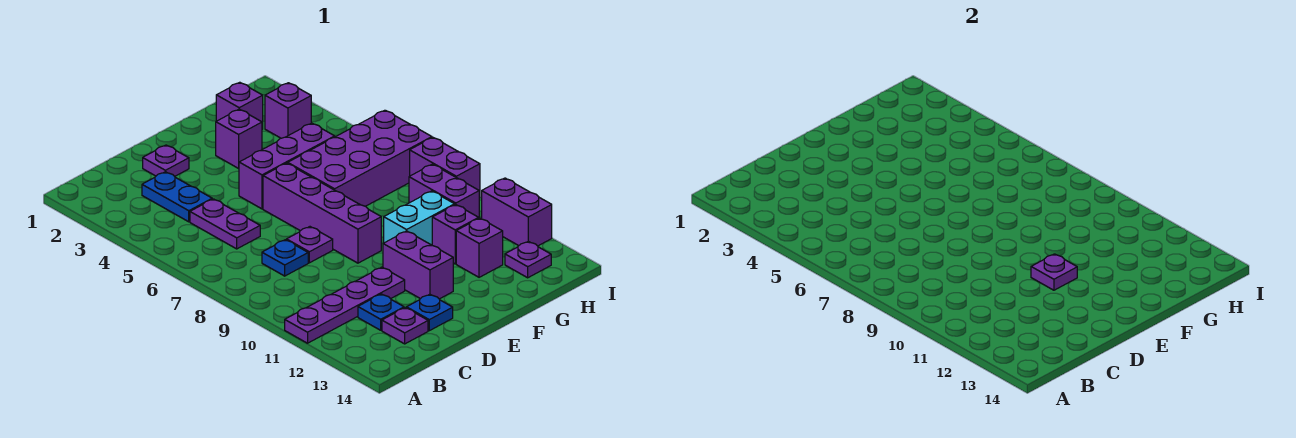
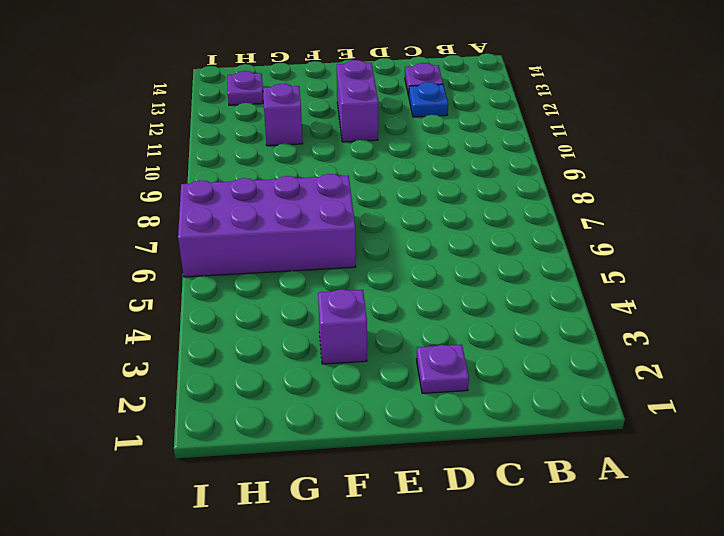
none -> purple plate A11:D11 level 1
none -> blue plate C3:C4 level 1
none -> purple plate C5:C6 level 1

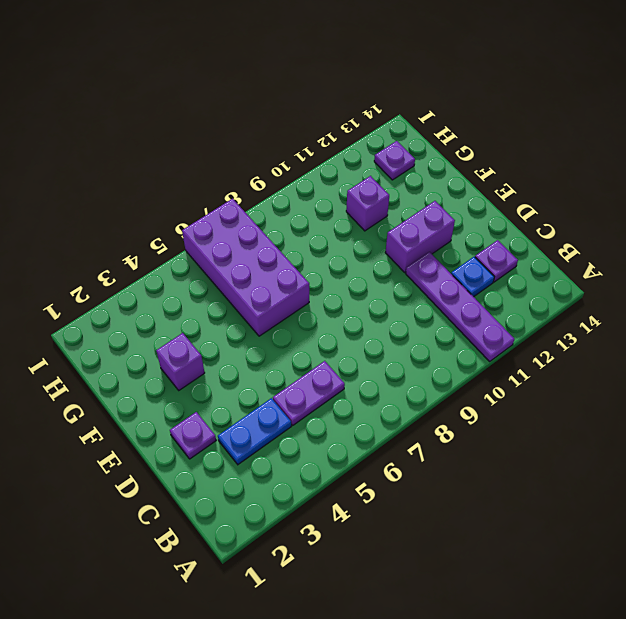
none -> blue plate C8 level 1
none -> purple plate D8 level 1
none -> blue plate D13 level 1

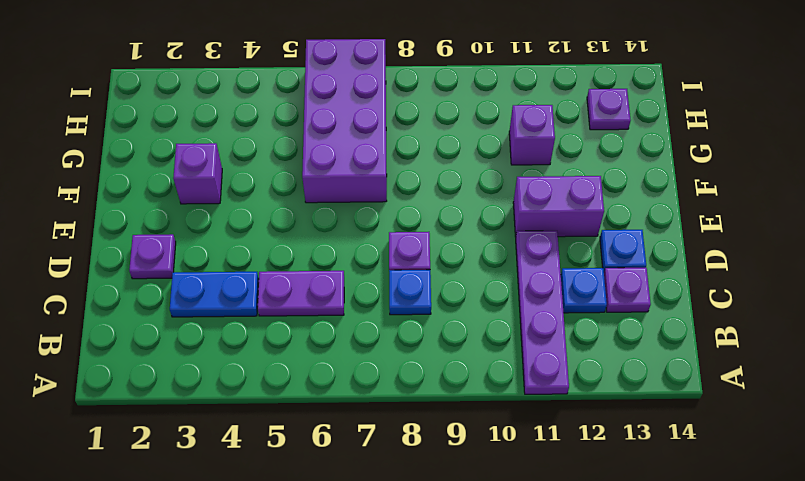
none -> purple brick E5:G5 level 1
none -> purple brick E6:E9 level 1
none -> cyan brick F10:G10 level 1

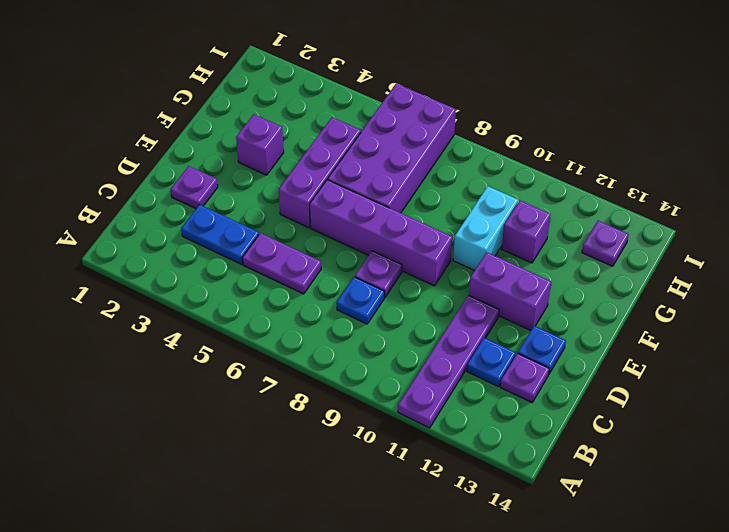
none -> purple brick G2 level 1
none -> purple brick G12 level 1
none -> purple brick H3 level 1

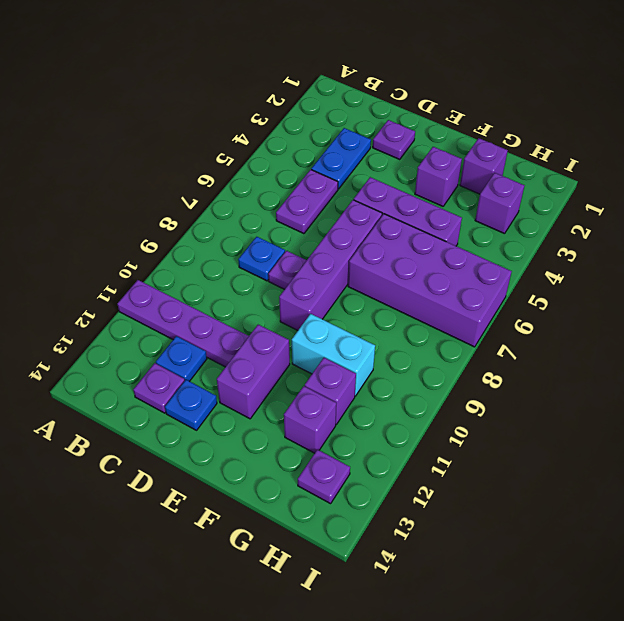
none -> purple brick H9:H10 level 1
none -> purple brick I8:I9 level 1
none -> purple brick I11:I12 level 1

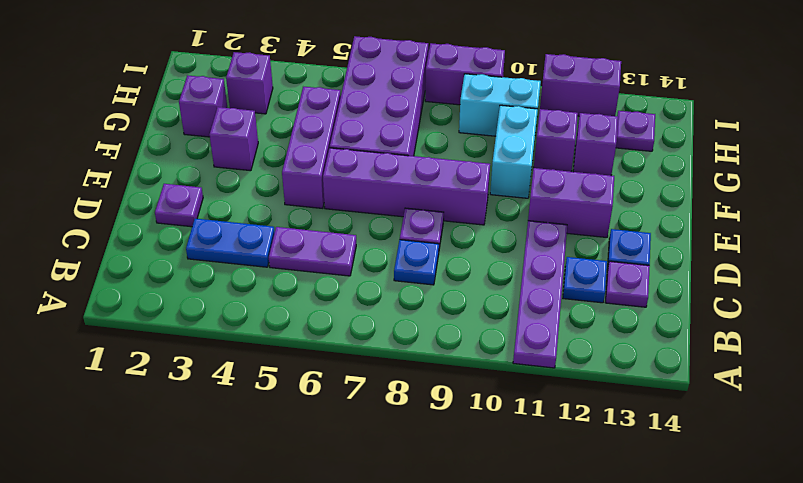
cyan brick H9:H10 level 1 -> purple brick H9:H10 level 1
none -> purple plate E11 level 2

